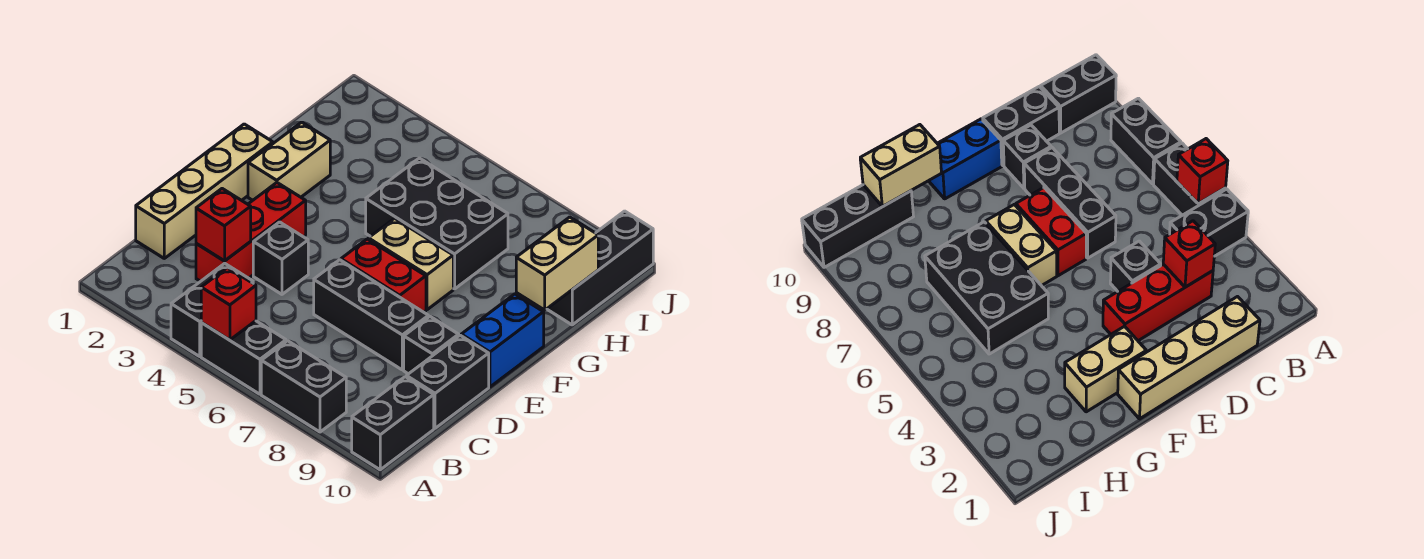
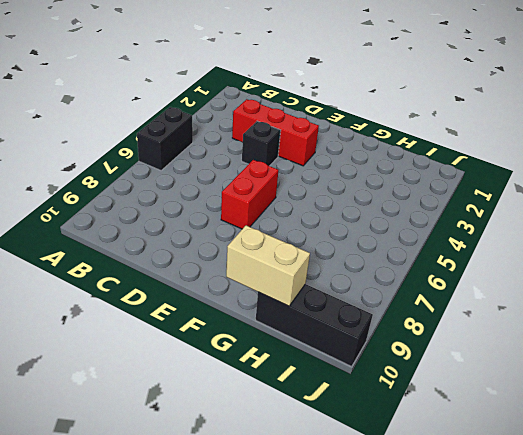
none -> black brick A4:B4 level 1
none -> black brick A7:A8 level 1
none -> black brick A10:B10 level 1

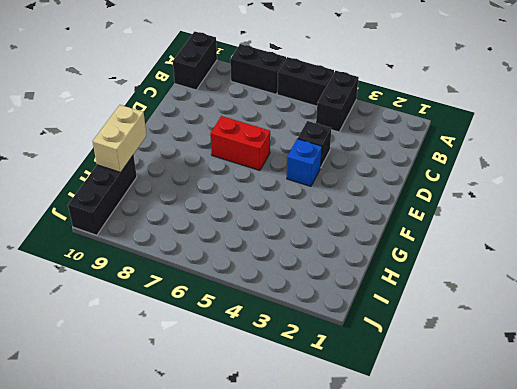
blue brick E4 level 1 -> none
none -> tan brick C1:F1 level 1
none -> red brick C3:E3 level 1
none -> black brick C10:D10 level 1

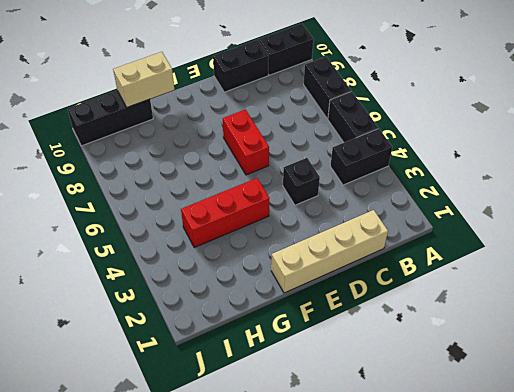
red brick F4:H4 level 1 -> red brick C3:E3 level 1
none -> black brick D6:D8 level 1
none -> black brick D9 level 1
none -> blue brick E10:F10 level 1

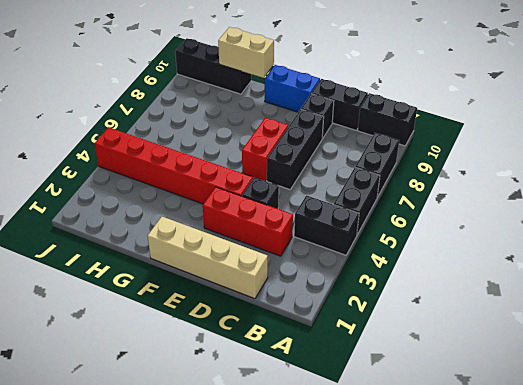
red brick E4:J4 level 1 -> none
none -> tan brick F2:G2 level 1
none -> tan brick F6:F7 level 1
none -> black brick G5:H7 level 1

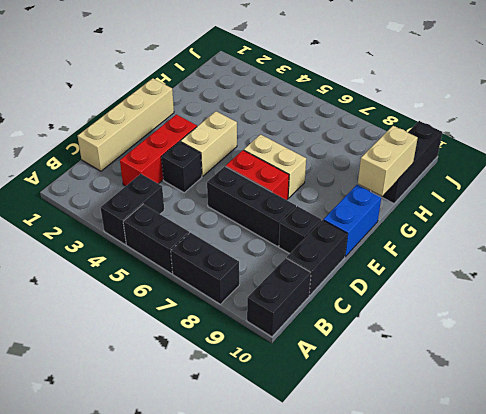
tan brick E4:F4 level 1 -> tan brick F2:G2 level 1
none -> black brick G5:H7 level 1
none -> red brick A5 level 2
none -> red brick C3 level 2

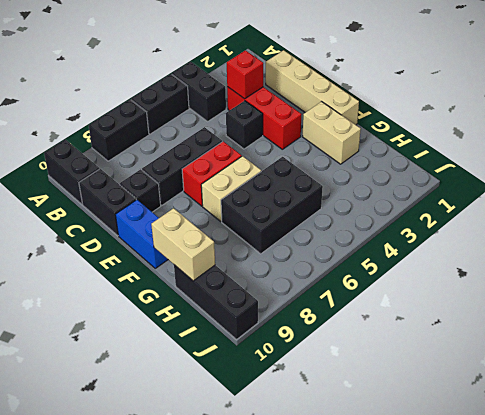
none -> red brick A5 level 2

